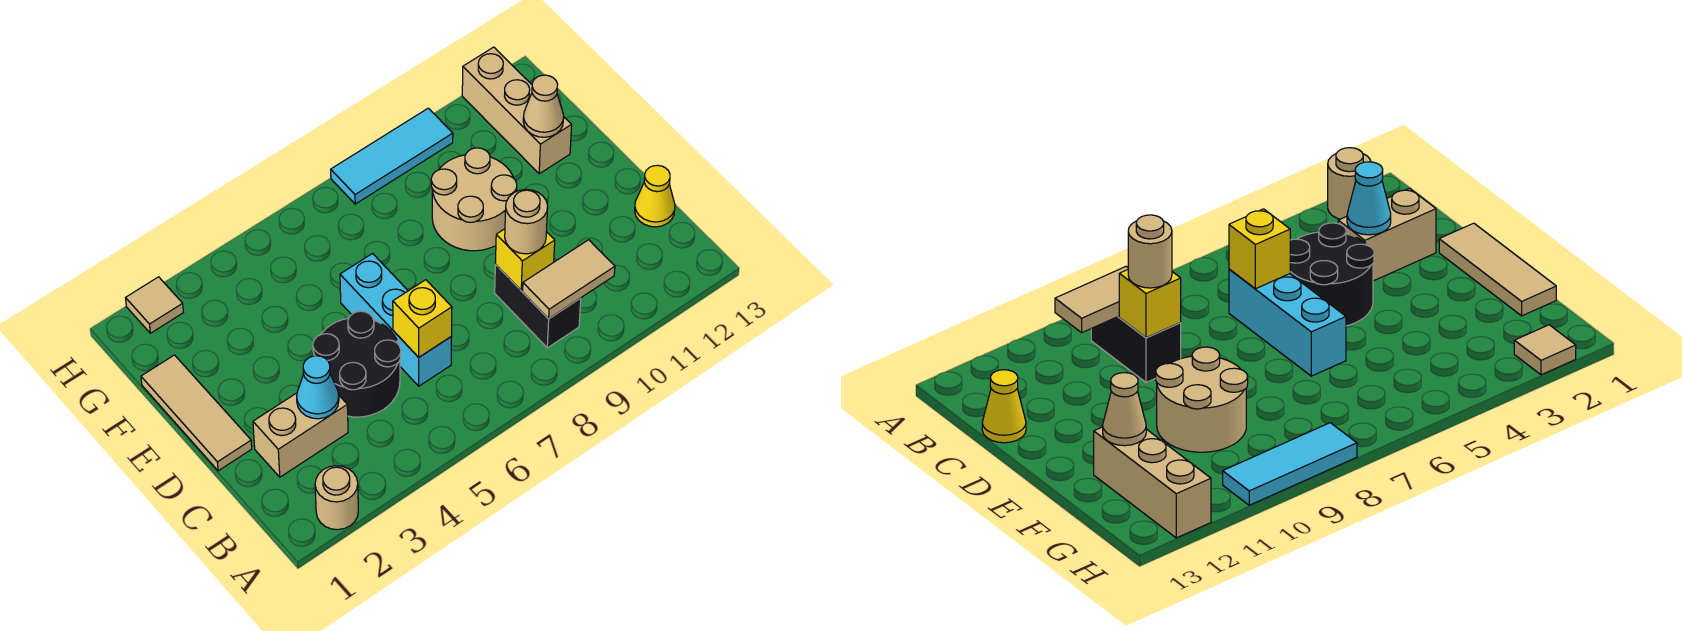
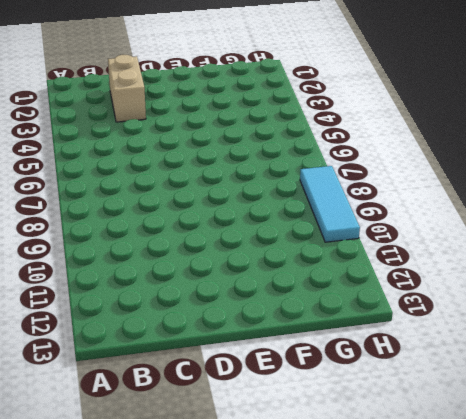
none -> tan round brick A2 level 1
none -> black brick B9:C9 level 1
none -> black round brick C4:D5 level 1

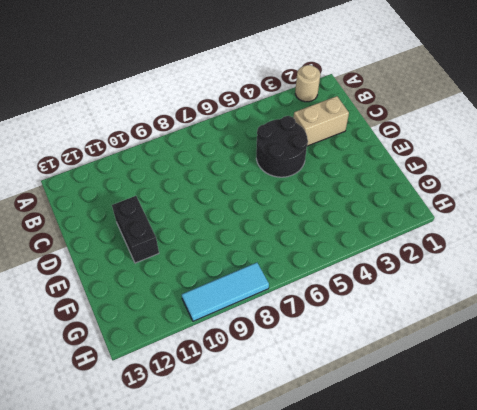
black brick D11:E11 level 1 -> black brick B9:C9 level 1
none -> cyan brick C6:E6 level 1
none -> yellow cone C13 level 1
none -> tan tile D1:F1 level 1

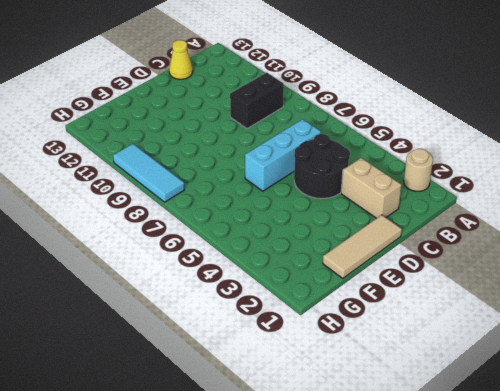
none -> tan round brick E9:F10 level 1
none -> tan brick F12:H12 level 1
none -> tan tile H2 level 1

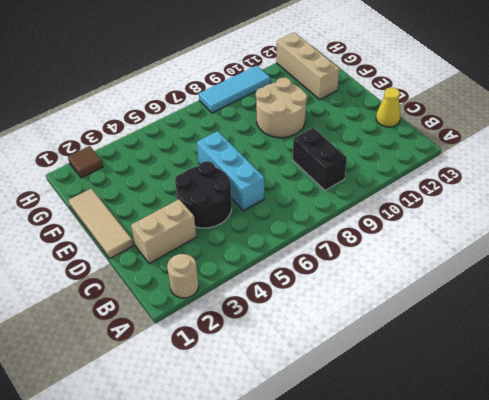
brown tile H2 level 1 -> tan tile H2 level 1
none -> tan tile B9:B10 level 2
none -> cyan cone C3 level 2
none -> yellow brick C6 level 2

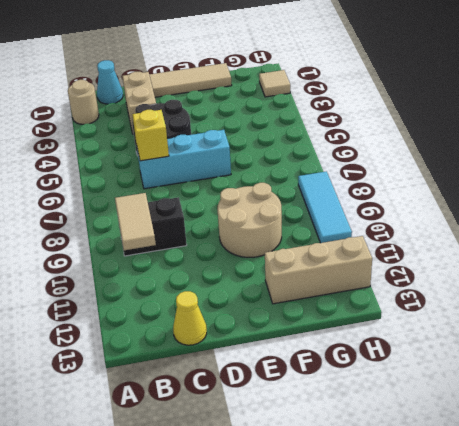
cyan cone B1 level 1 -> cyan cone C3 level 2
none -> yellow brick C9 level 2
none -> tan cone F12 level 2
none -> tan round brick C9 level 3

